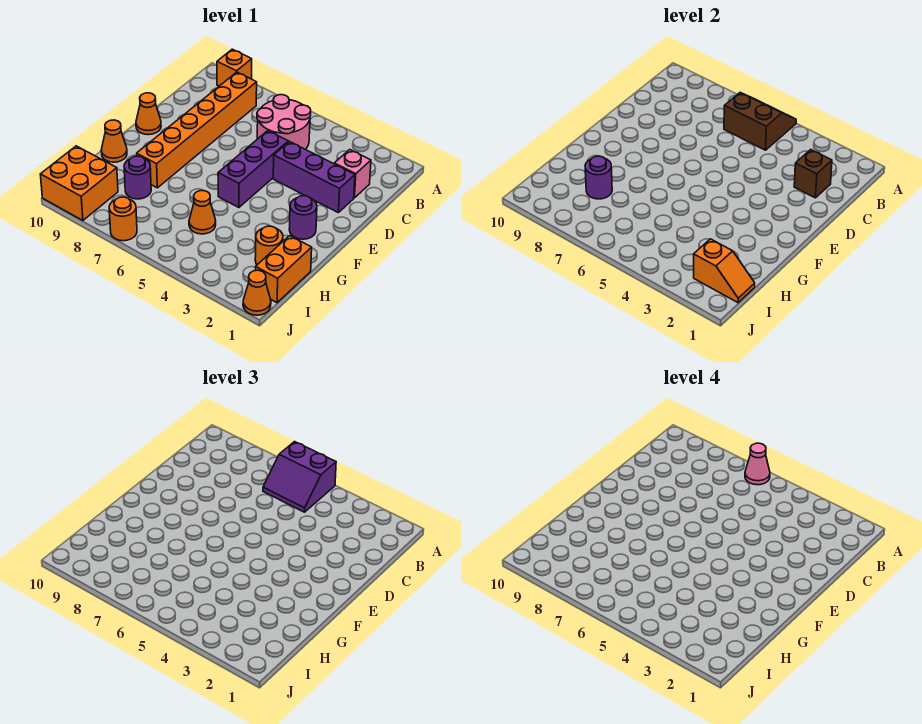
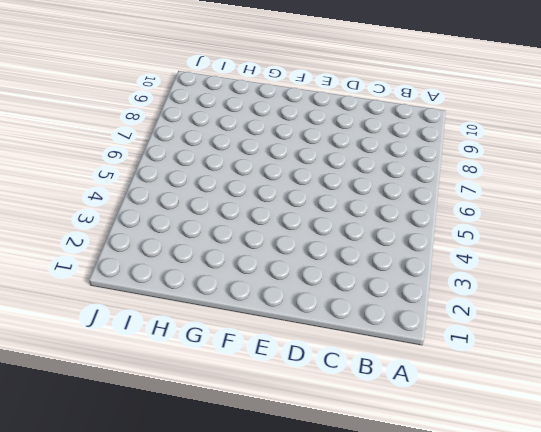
none -> orange brick A9 level 1
none -> pink round brick B5:C6 level 1
none -> orange brick B8:G8 level 1

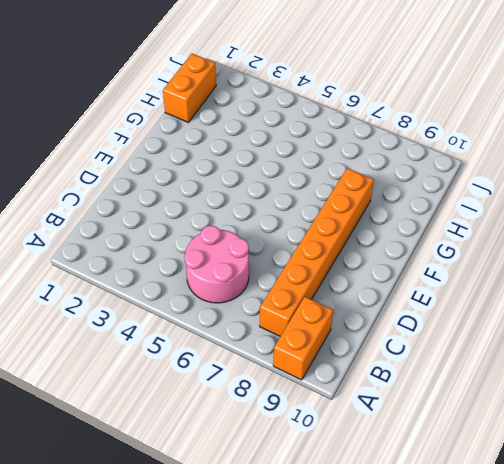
orange brick A9:B9 level 1 -> orange brick A9 level 1
none -> pink brick C2 level 1
none -> purple brick D2:D4 level 1
none -> purple brick D5:F5 level 1

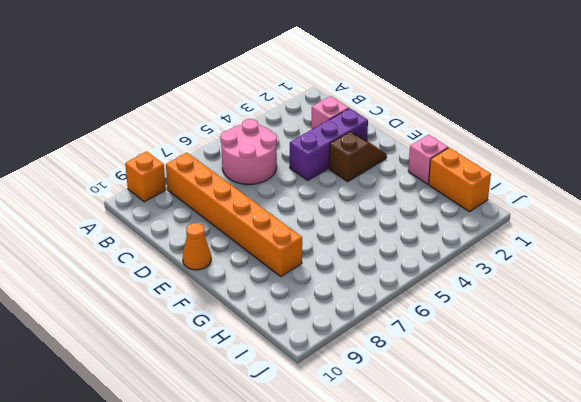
brown slope E2:E3 level 1 top 3 -> none
pink brick G1 level 1 -> none
none -> purple brick D5:F5 level 1
none -> purple round brick F2 level 1
none -> orange cone G10 level 1

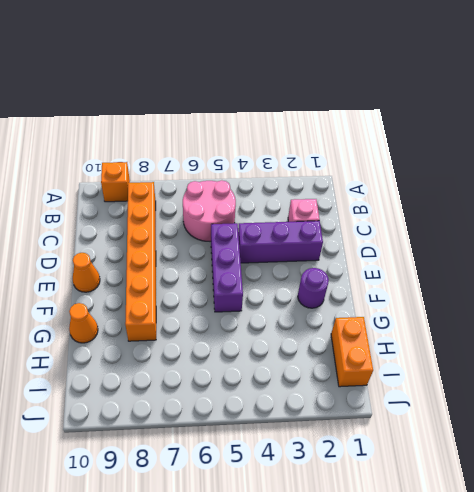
none -> orange round brick H2 level 1
none -> orange cone H5 level 1
none -> purple round brick H8 level 1

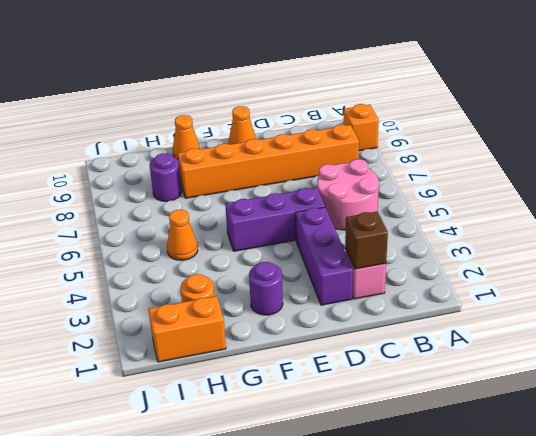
none -> orange brick I9:J10 level 1
none -> orange cone J1 level 1
none -> orange round brick J7 level 1

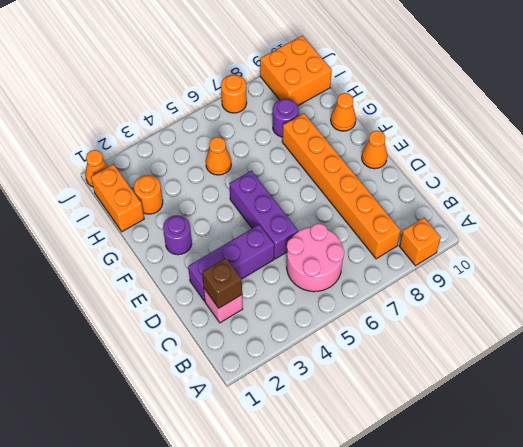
none -> brown slope A5:B6 level 2 top B
none -> purple round brick H8 level 2
none -> orange slope I1:I2 level 2 top 2

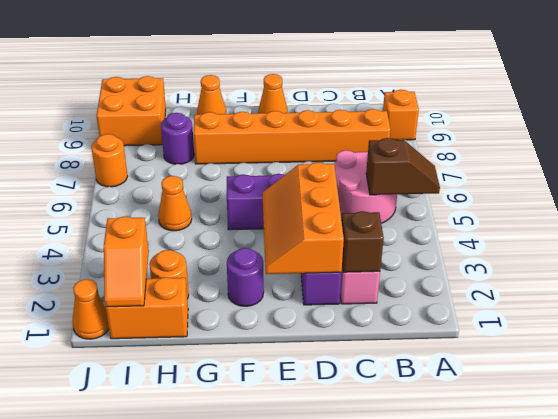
brown slope A5:B5 level 2 top B -> brown slope A5:B6 level 2 top B
orange slope D2:E4 level 2 top D -> none
none -> purple round brick H8 level 2
none -> purple slope A5:B6 level 3 top A
none -> pink cone A6 level 4

